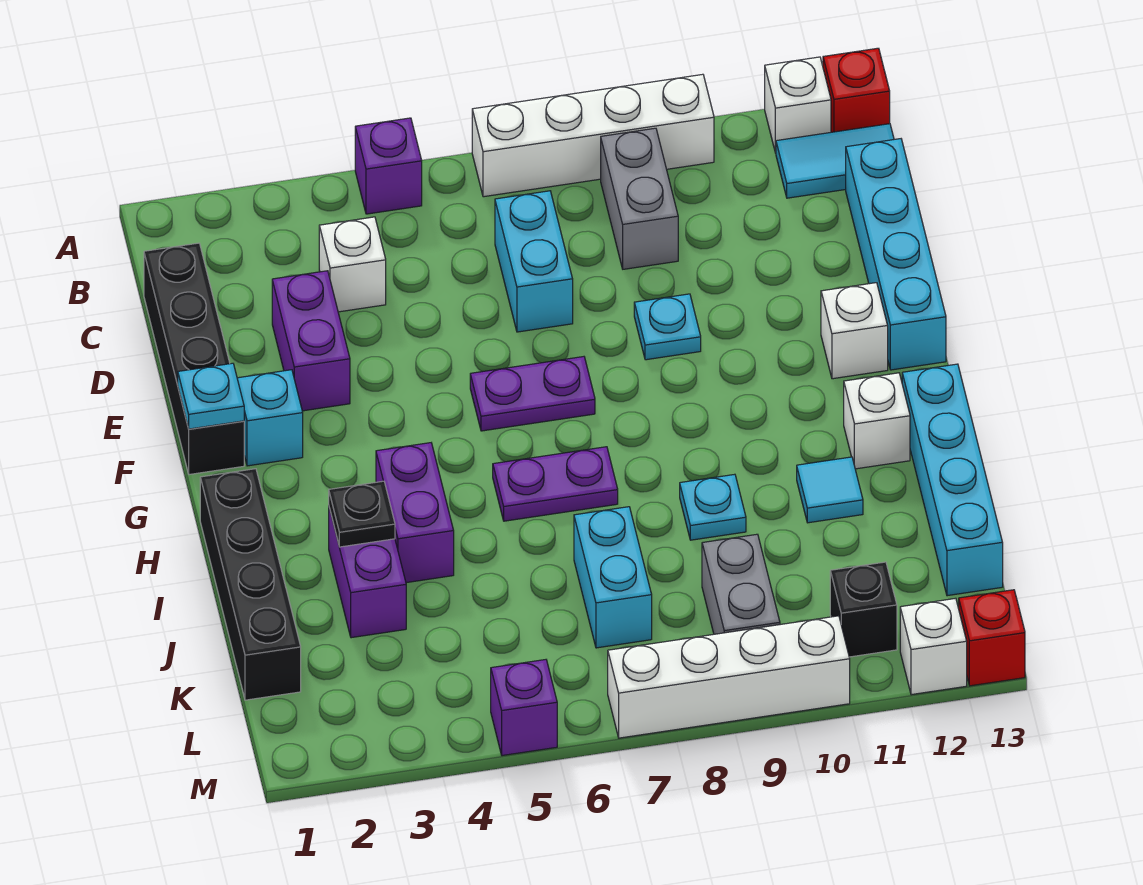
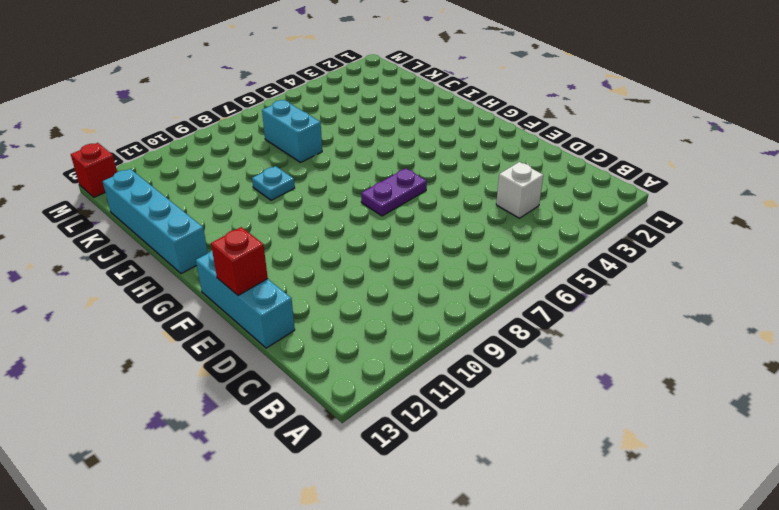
cyan brick D13:F13 level 1 -> cyan brick C13:F13 level 1
red brick E13 level 2 -> red brick A13 level 1
none -> purple brick A5 level 1
none -> white brick A7:A10 level 1
none -> white brick A12 level 1
none -> grey brick B9:C9 level 1

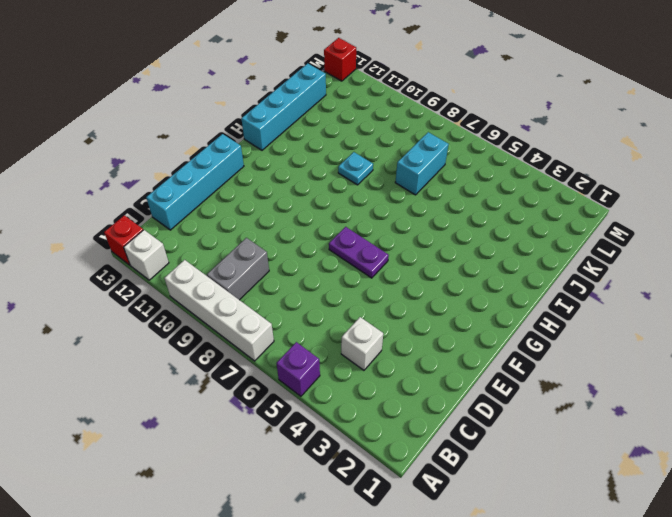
none -> cyan tile B12:B13 level 1
none -> black brick C1:F1 level 1
none -> cyan brick C7:D7 level 1
none -> purple brick D3:E3 level 1

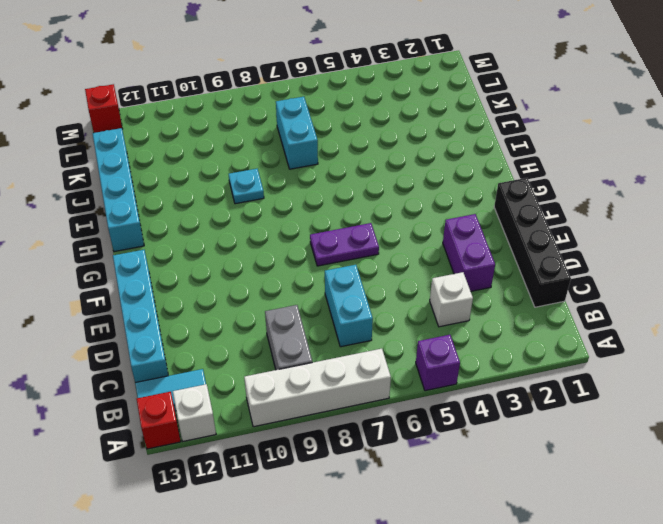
none -> cyan plate E9 level 1
none -> cyan brick F2 level 1
none -> white brick F12 level 1
none -> black brick H1:K1 level 1

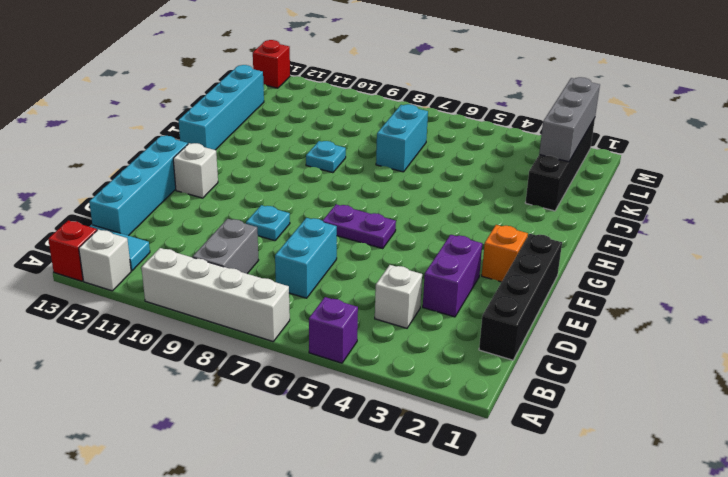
orange brick F2 level 1 -> cyan brick F2 level 1
black brick J2:M2 level 1 -> black brick H1:K1 level 1
grey brick K2:M2 level 2 -> none
none -> purple brick H4:I4 level 1
none -> purple plate H6:H7 level 1
none -> white brick H12 level 1
none -> purple brick I3:J3 level 1

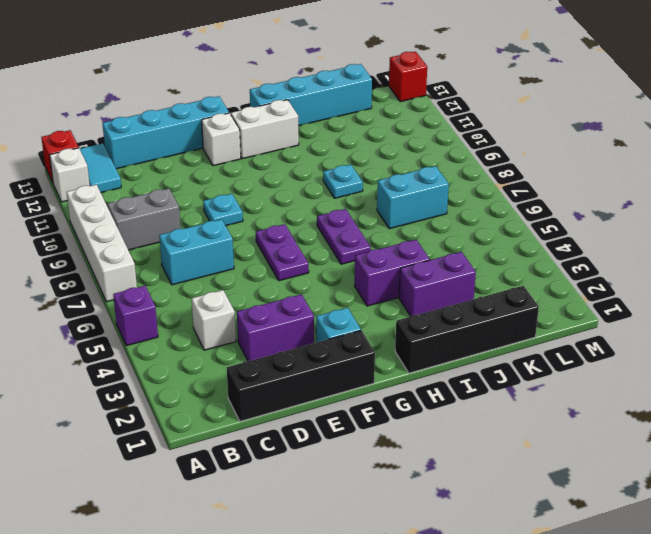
white brick G12:H12 level 1 -> white brick H12 level 1
none -> cyan tile I11 level 1
none -> grey brick K9:L9 level 1
none -> black brick L11 level 1
none -> purple brick M5 level 1

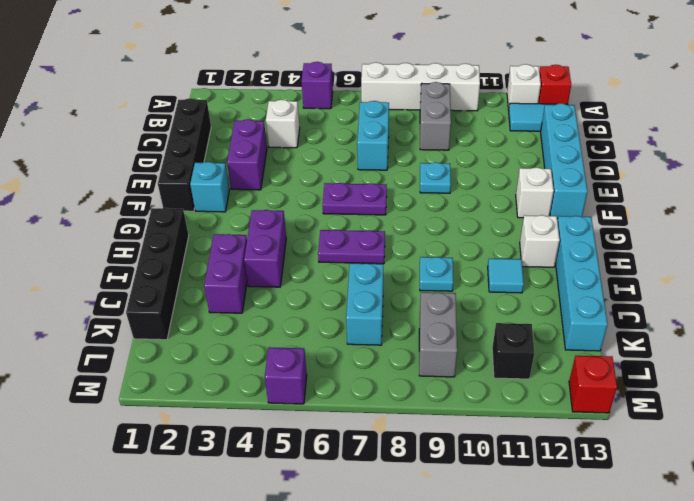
none -> white brick M7:M10 level 1
none -> white brick M12 level 1
none -> cyan plate F1 level 2
none -> black plate I3 level 2

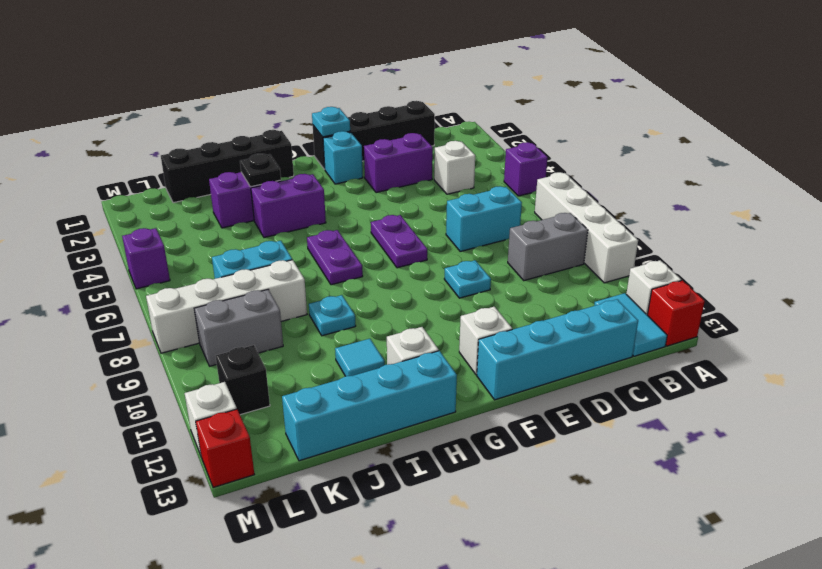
white brick J8:M8 level 1 -> white brick M7:M10 level 1

